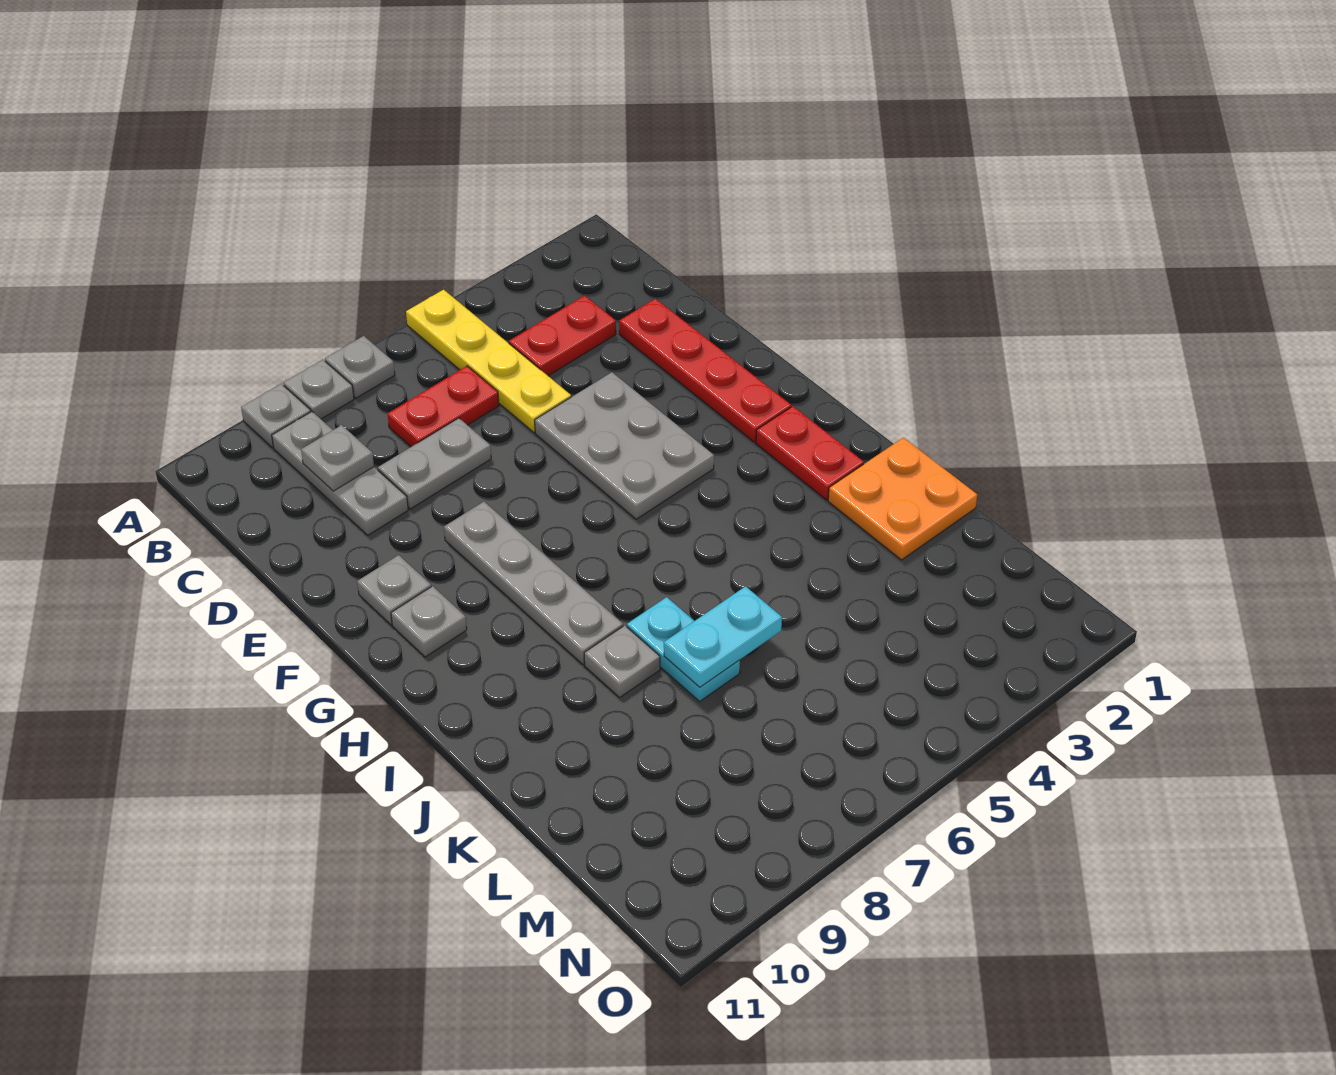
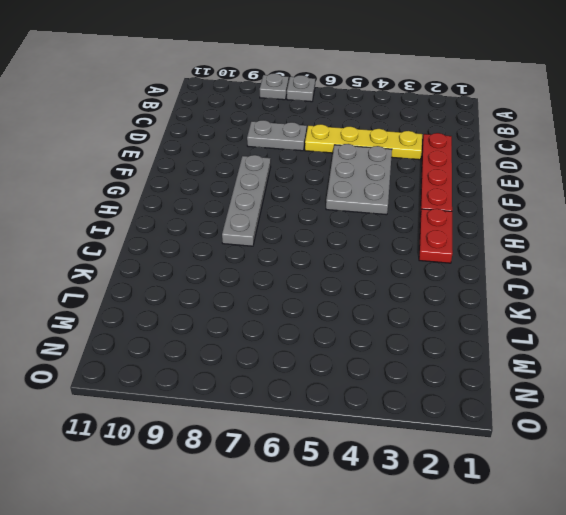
yellow plate D3:D6 level 1 -> yellow plate A5:D5 level 1
none -> grey plate A9 level 1
none -> grey plate B9:D9 level 1
none -> red plate C3:C4 level 1

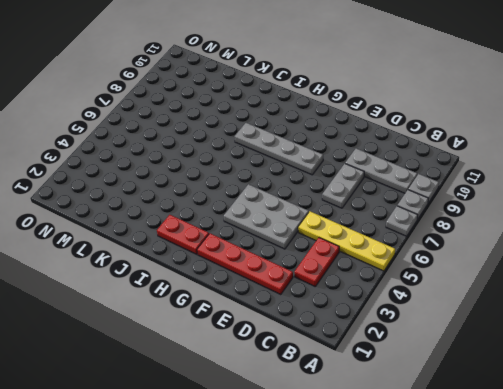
none -> red plate C6:C7 level 1
none -> grey plate F10 level 1
none -> grey plate G10 level 1

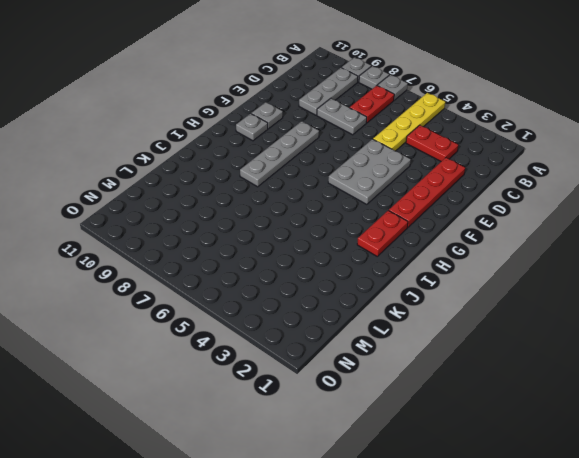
red plate B7:C7 level 1 -> red plate C6:C7 level 1
none -> orange plate J1:K2 level 1
none -> cyan plate J7:K7 level 1
none -> grey plate J8 level 1

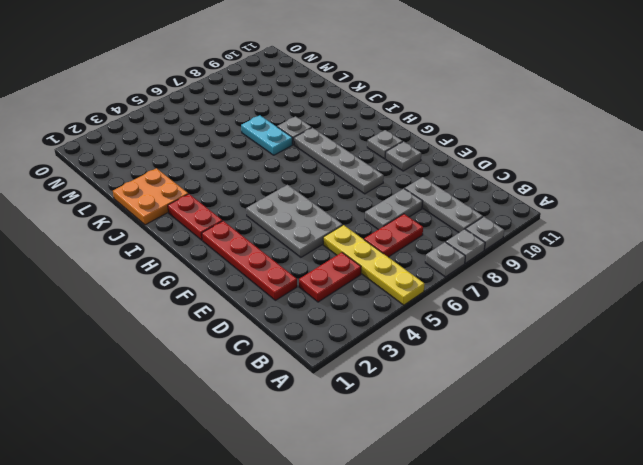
none -> grey plate C9 level 2
none -> cyan plate K6:K7 level 2

